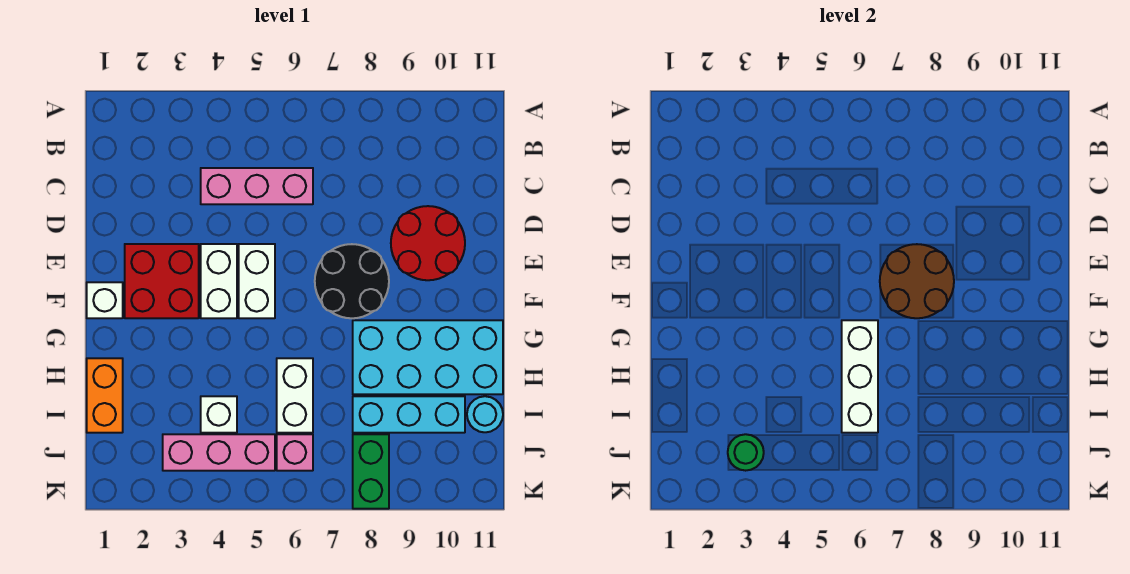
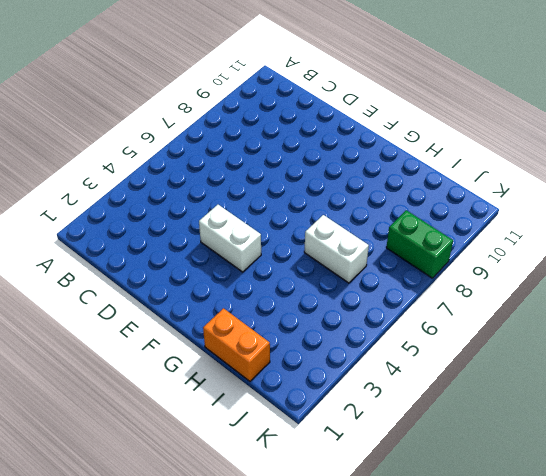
none -> pink brick C4:C6 level 1
none -> red round brick D9:E10 level 1
none -> red brick E2:F3 level 1

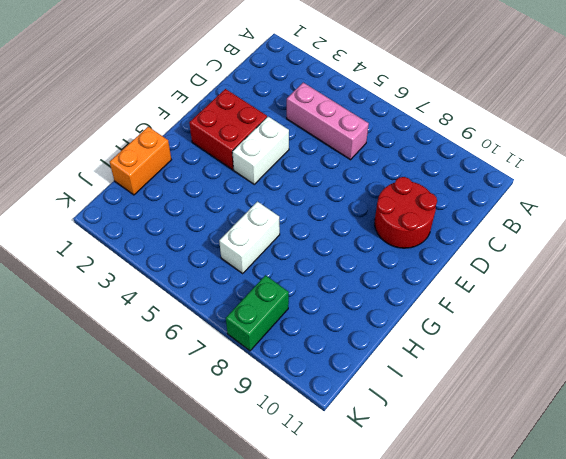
none -> white brick E5:F5 level 1
none -> black round brick E7:F8 level 1
none -> white brick F1 level 1

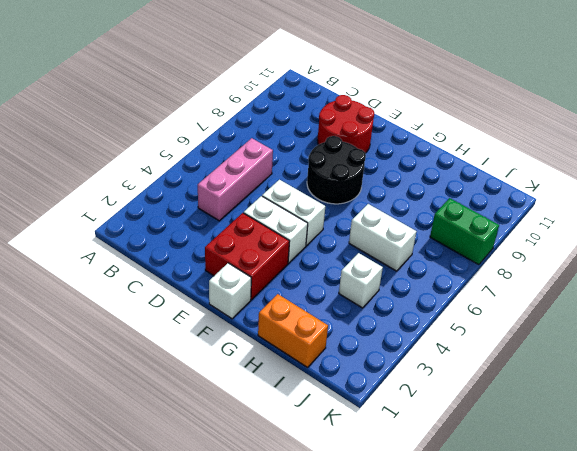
none -> cyan brick G8:H11 level 1
none -> cyan brick I8:I10 level 1
none -> cyan round brick I11 level 1

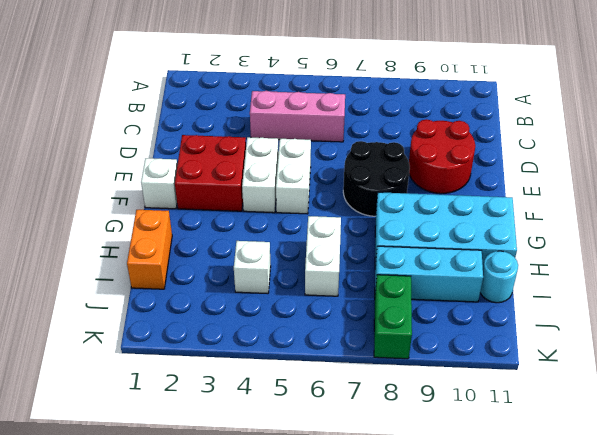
none -> pink brick J3:J5 level 1
none -> pink brick J6 level 1
none -> brown round brick E7:F8 level 2

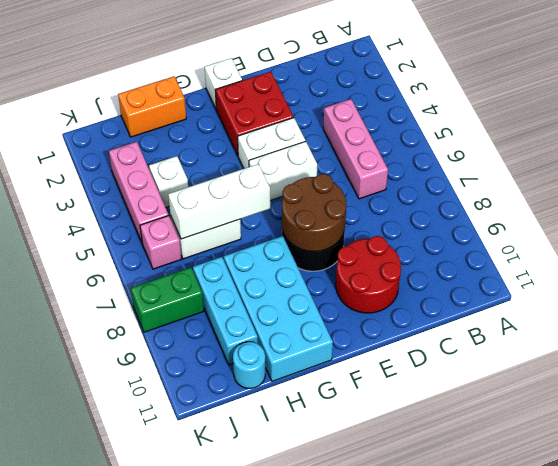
none -> green round brick J3 level 2

